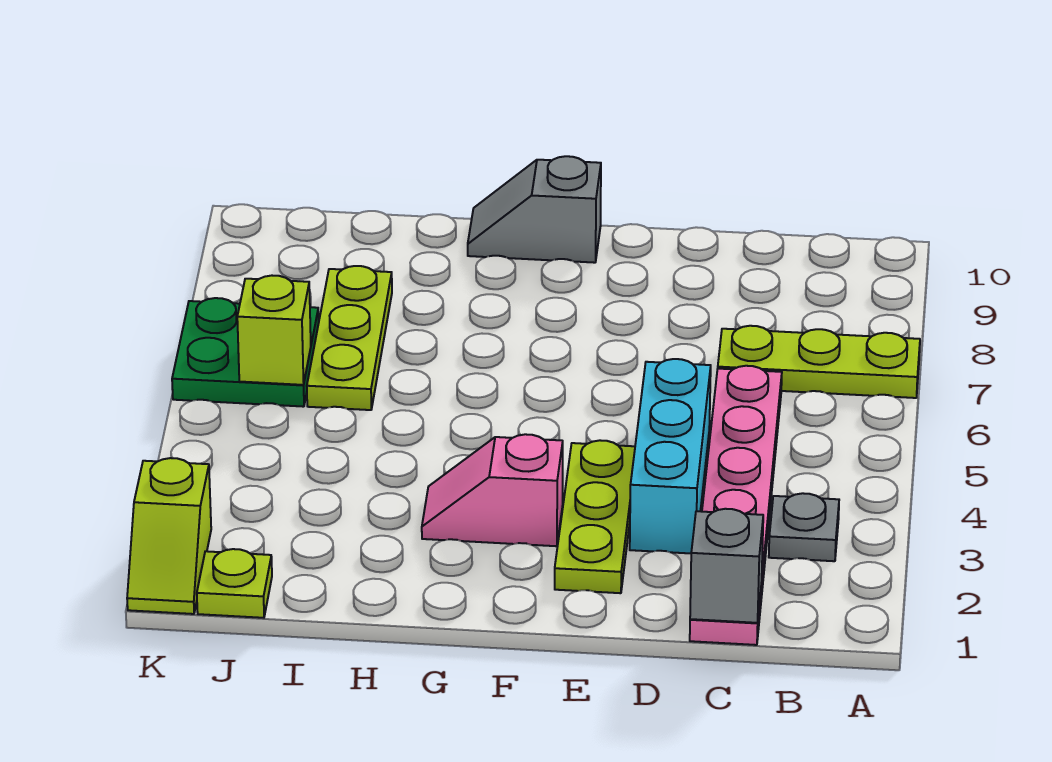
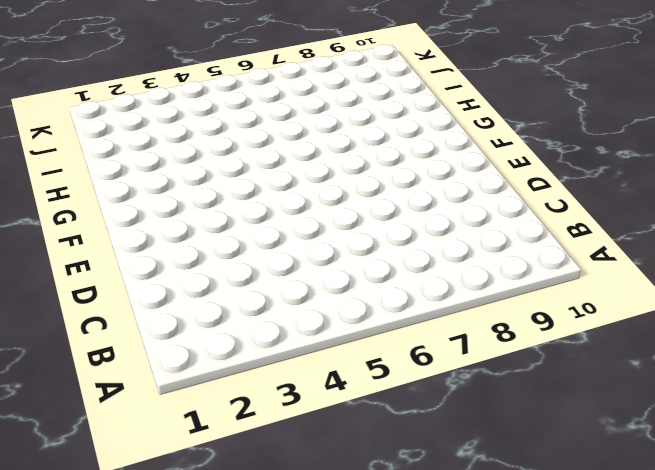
none -> lime plate A7:C7 level 1
none -> grey plate B3 level 1
none -> pink plate C1:C6 level 1

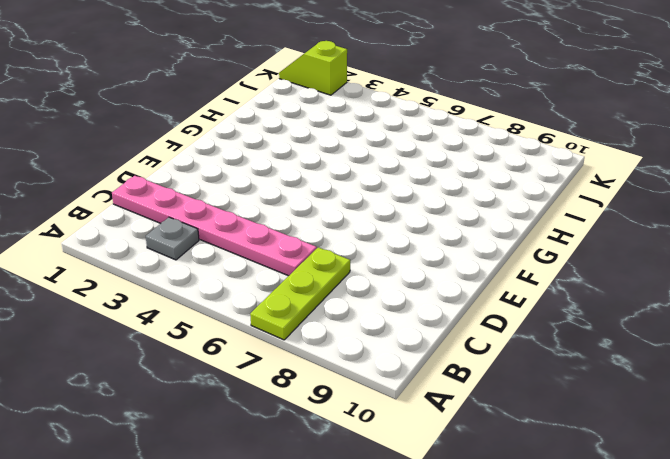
none -> cyan brick D3:D5 level 1
none -> lime plate E2:E4 level 1
none -> pink slope F3:G3 level 1 top F

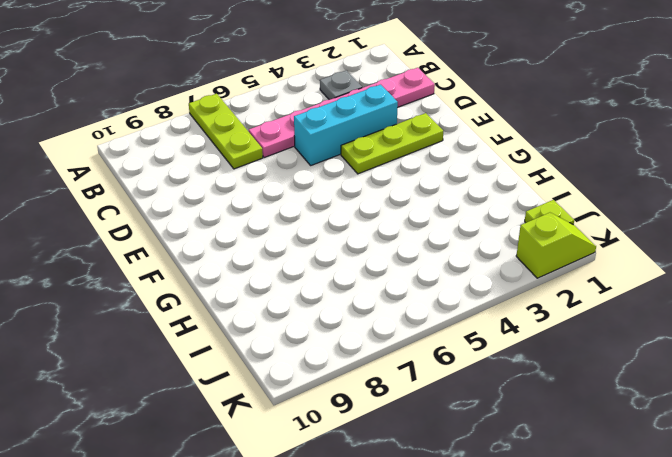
none -> pink slope F3:G3 level 1 top F
none -> grey slope F10:G10 level 1 top F
none -> lime plate I6:I8 level 1

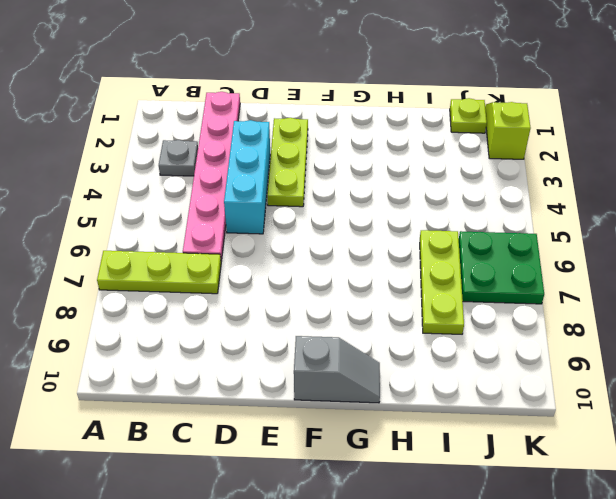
none -> pink slope F3:G3 level 1 top F
none -> grey brick C1 level 2
none -> lime brick J6 level 2

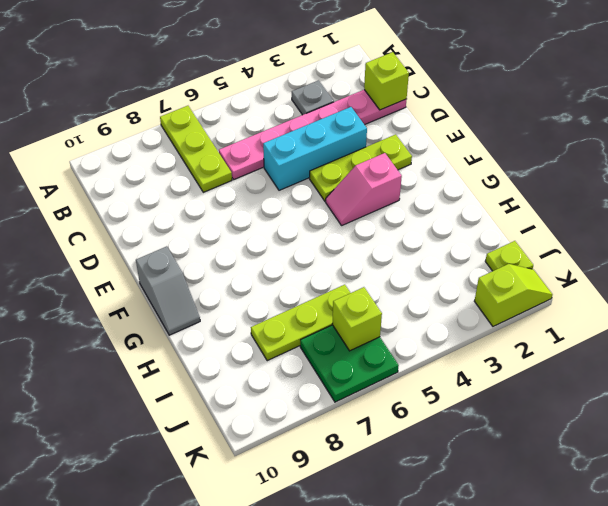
lime brick C1 level 2 -> grey brick C1 level 2
pink slope F3:F4 level 1 top 3 -> pink slope F3:G3 level 1 top F

